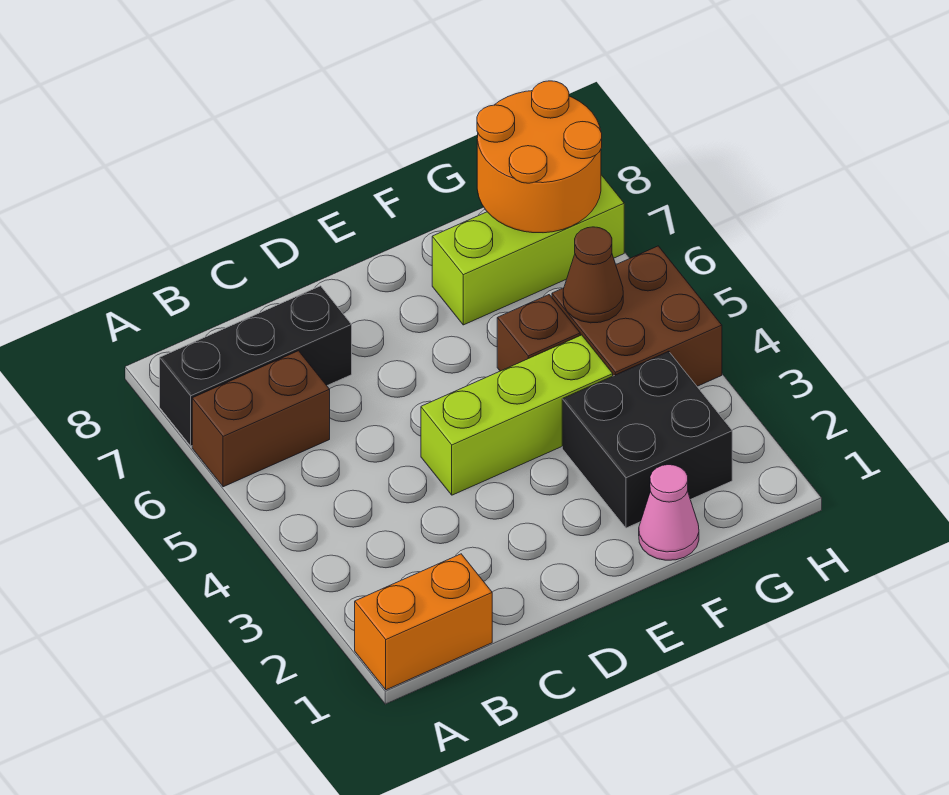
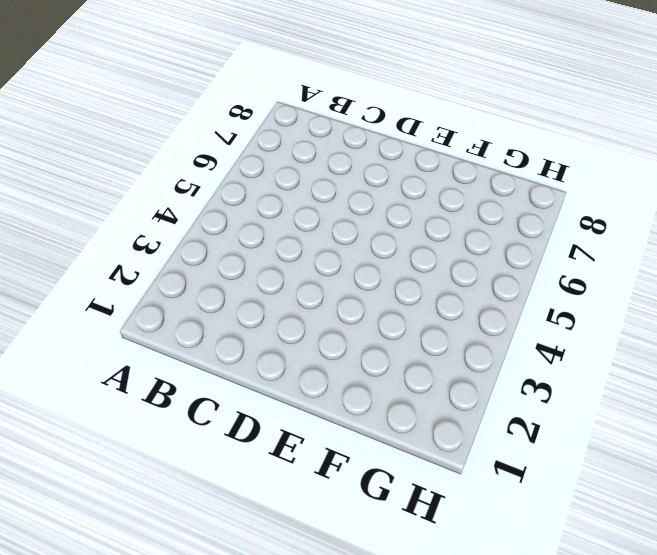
none -> orange brick A1:B1 level 1
none -> brown brick A6:B6 level 1

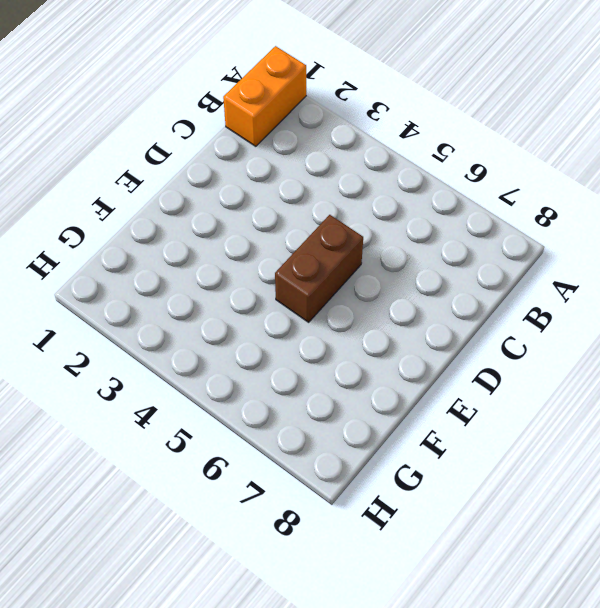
brown brick D5:E5 level 1 -> brown brick A6:B6 level 1
none -> black brick A7:C7 level 1
none -> lime brick D4:F4 level 1

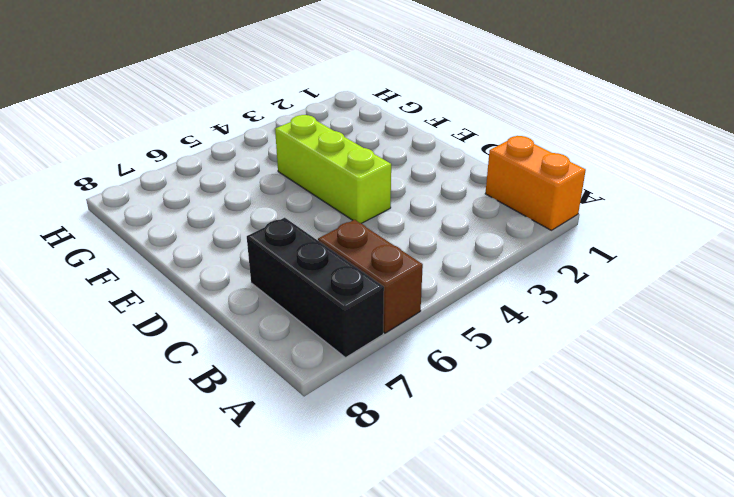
none -> pink cone F1 level 1
none -> black brick F2:G3 level 1

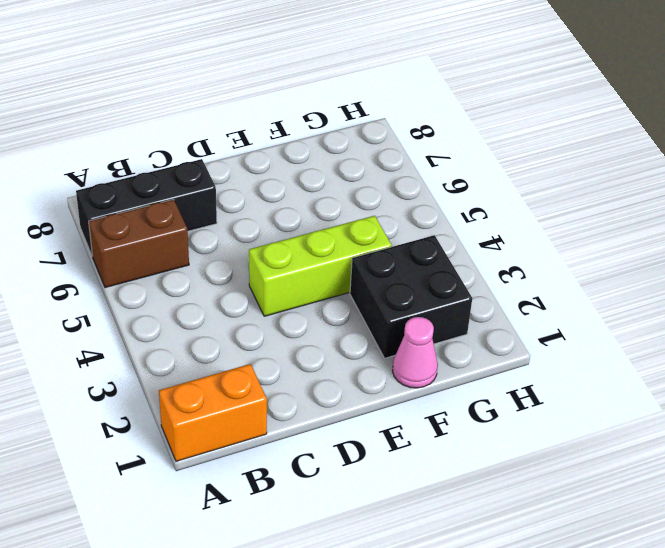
none -> brown brick F5 level 1
none -> lime brick F7:H7 level 1

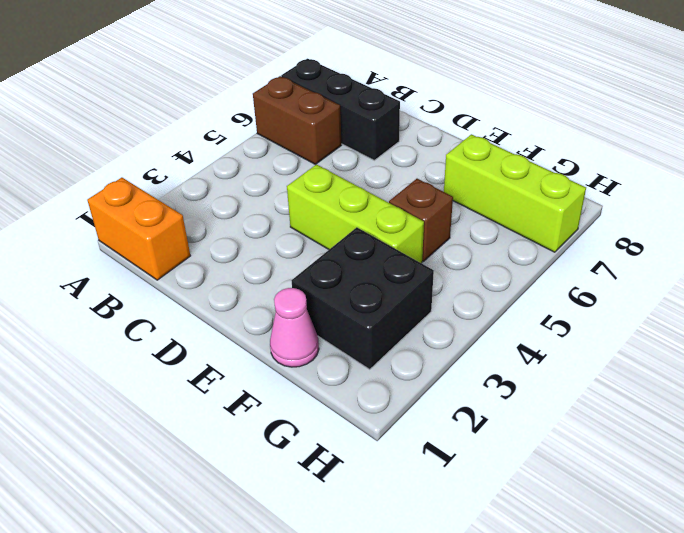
none -> brown brick G4:H5 level 1
none -> brown cone G5 level 2

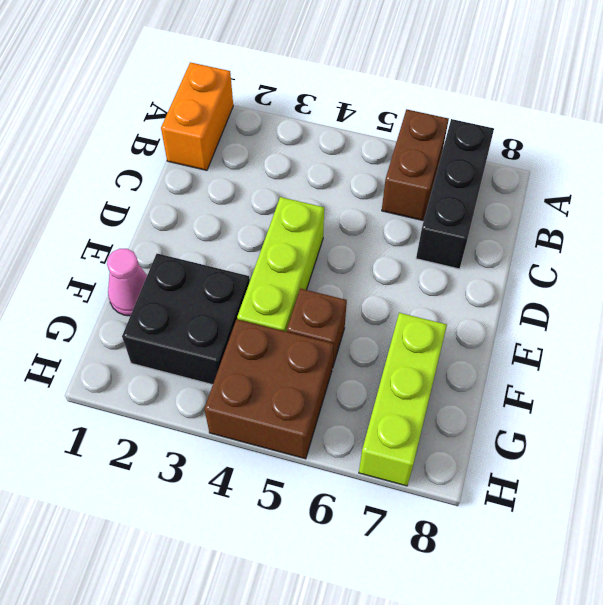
none -> brown cone G5 level 2
none -> orange round brick G7:H8 level 2

